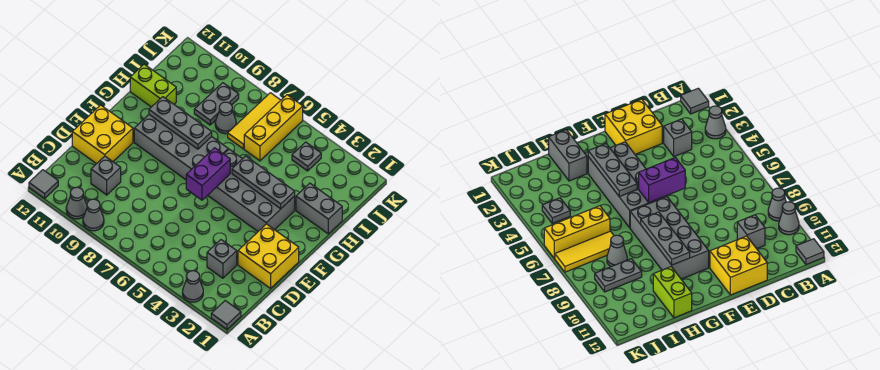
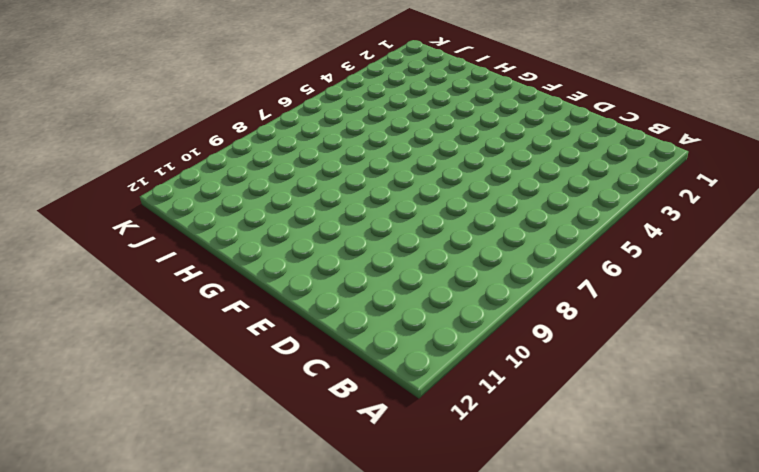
none -> grey tile A1 level 1
none -> grey cone A3 level 1
none -> grey cone A9 level 1

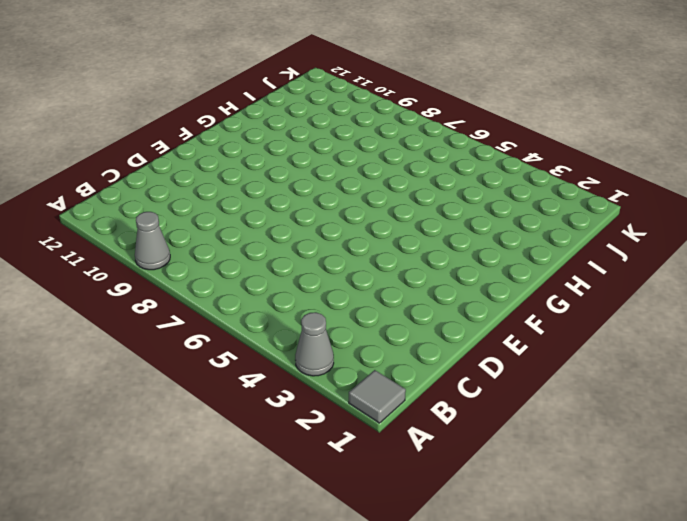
none -> grey cone A10 level 1
none -> grey tile A12 level 1
none -> grey brick C3 level 1

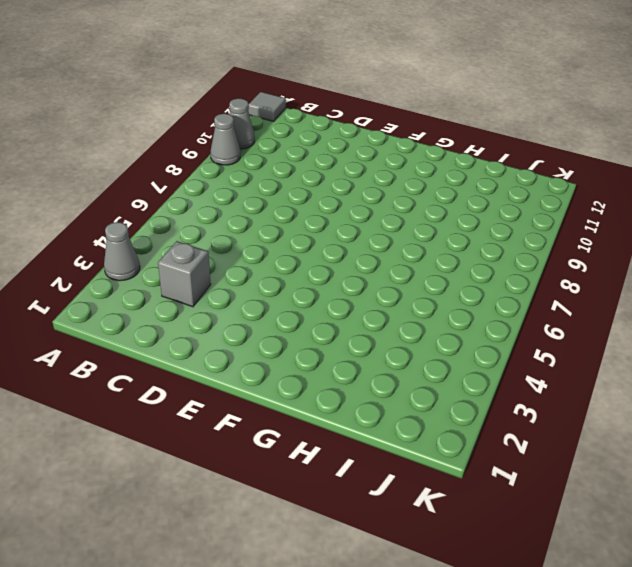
none -> grey tile A1 level 1
none -> grey brick C10 level 1
none -> yellow brick D1:E2 level 1

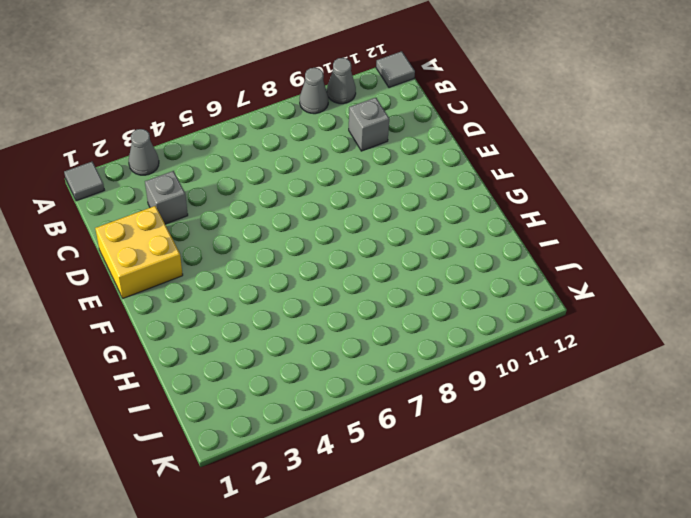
none -> yellow brick D11:E12 level 1
none -> grey brick F3:G6 level 1
none -> grey brick F7:G10 level 1

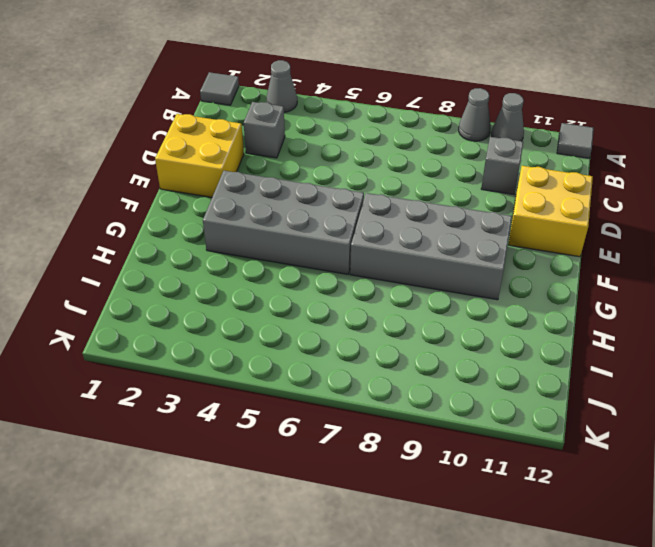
none -> grey brick H1:H2 level 1
none -> lime brick H11:H12 level 1
none -> yellow brick I6:K6 level 1

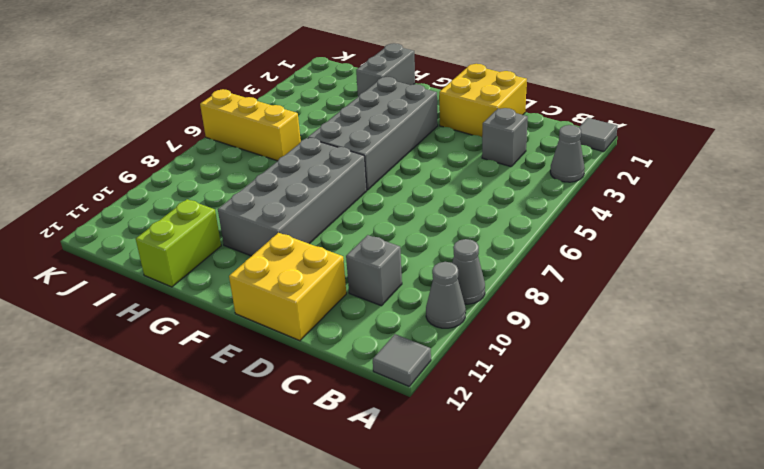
none -> yellow tile I7:K7 level 1
none -> grey cone I8 level 1
none -> grey plate I9:J9 level 1

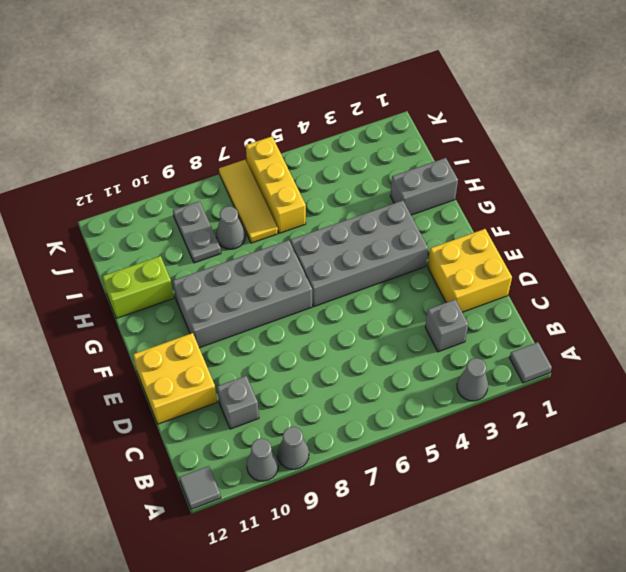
none -> grey plate J4 level 1
none -> purple brick E6:F6 level 2
none -> grey plate G3:G5 level 2

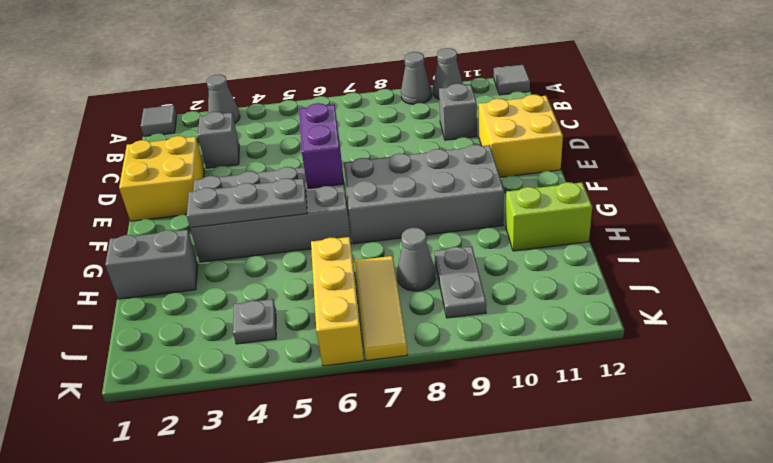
none -> grey plate G8:G10 level 2

